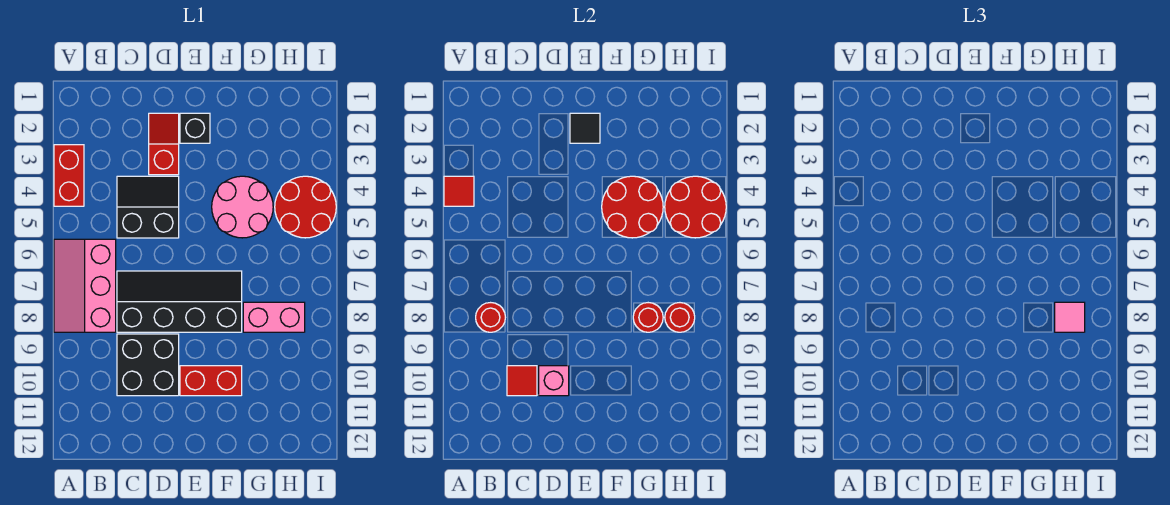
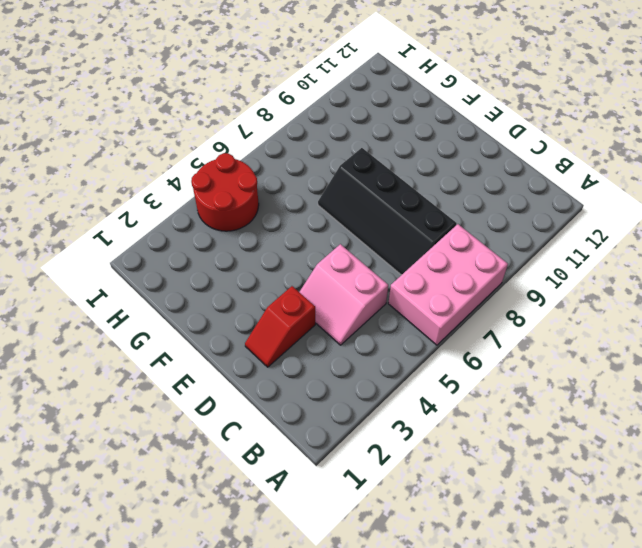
pink brick A6:B8 level 1 -> pink slope A6:B8 level 1 top B
pink slope C4:D5 level 1 top 5 -> black slope C4:D5 level 1 top 5
none -> red brick A3:A4 level 1
none -> black brick C9:D10 level 1
none -> black brick E2 level 1

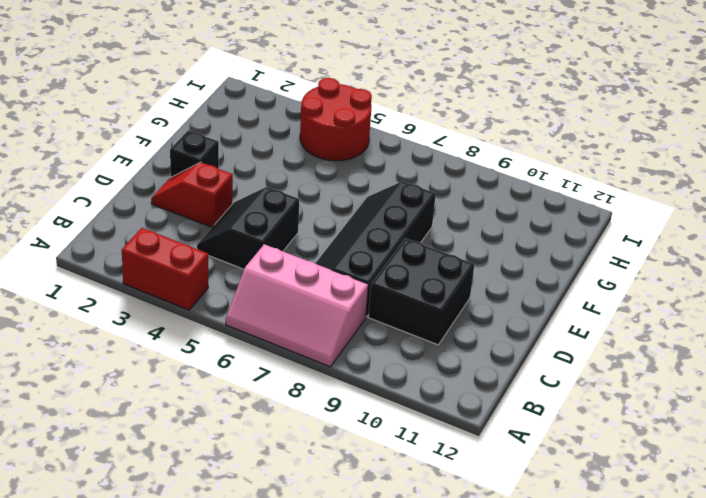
none -> red brick E10:F10 level 1
none -> pink round brick F4:G5 level 1
none -> pink brick G8:H8 level 1

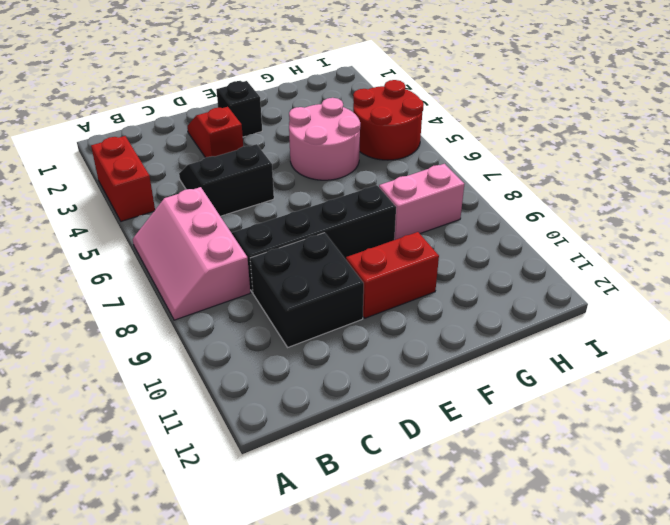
none -> red tile A4 level 2
none -> red round brick B8 level 2
none -> red tile C10 level 2

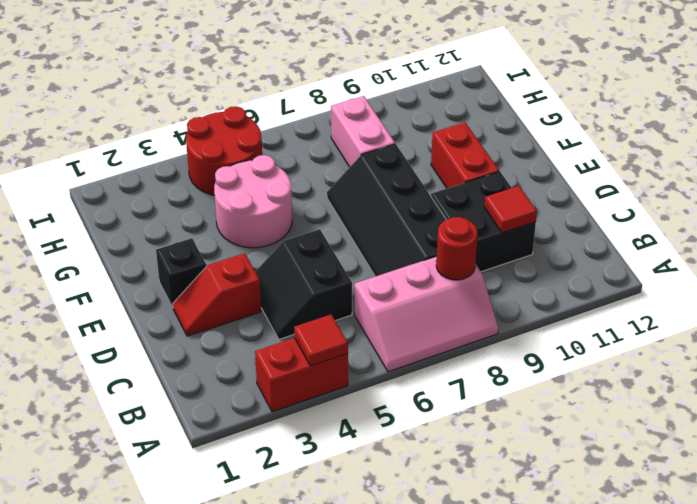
none -> pink brick D10 level 2
none -> black tile E2 level 2
none -> red round brick F4:G5 level 2

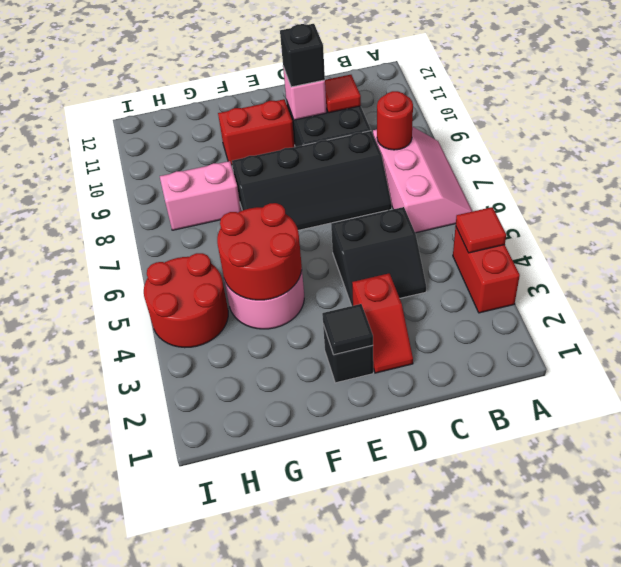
black brick D10 level 3 -> none
none -> red round brick G8 level 2
none -> red round brick H4:I5 level 2
none -> red round brick H8 level 2

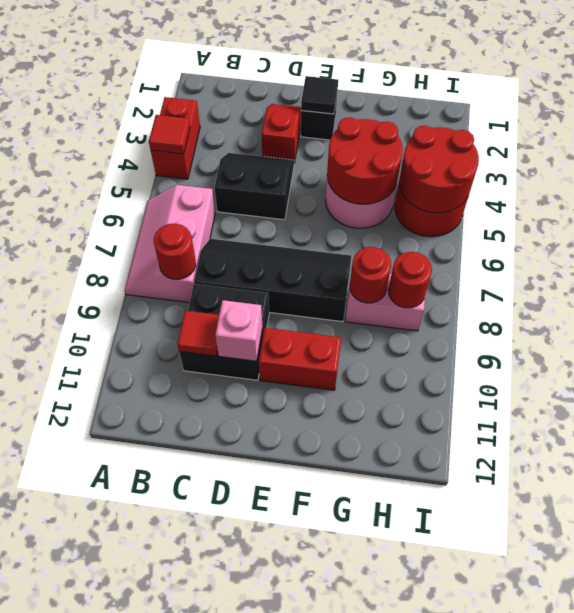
none -> pink tile H8 level 3

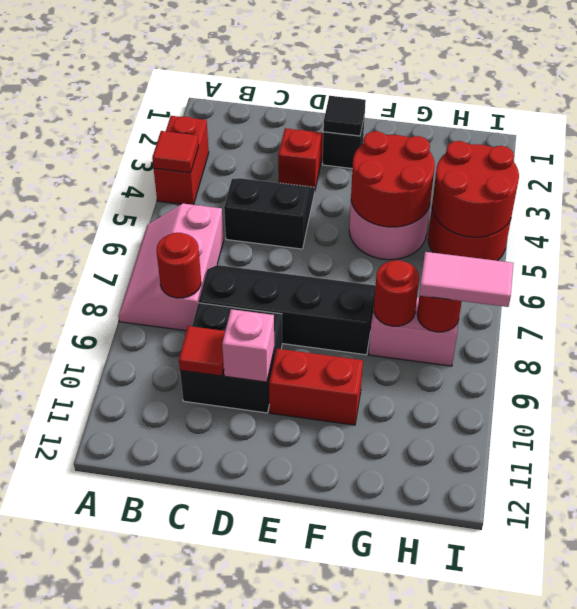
pink tile H8:I8 level 3 -> pink tile H8 level 3

